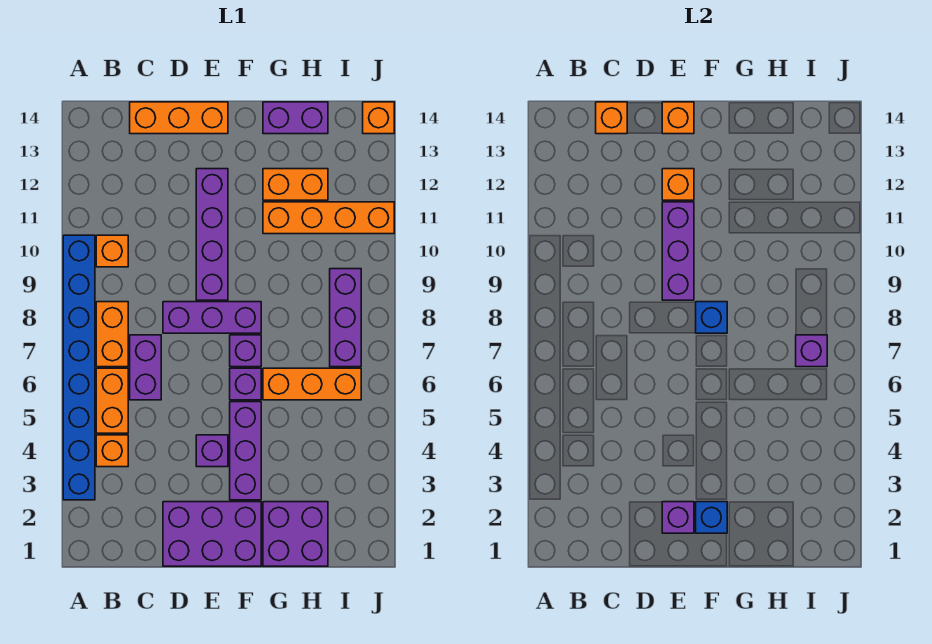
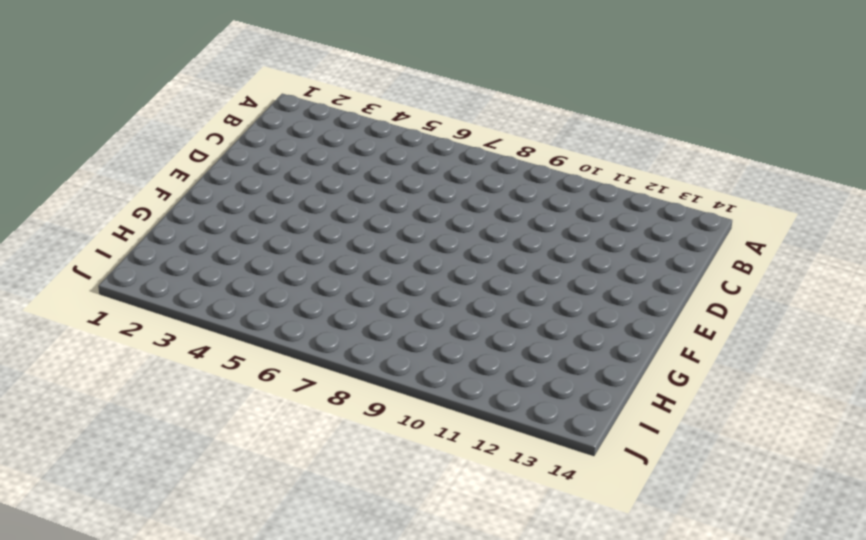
none -> blue brick A3:A10 level 1
none -> orange brick B4 level 1
none -> orange brick B5:B6 level 1

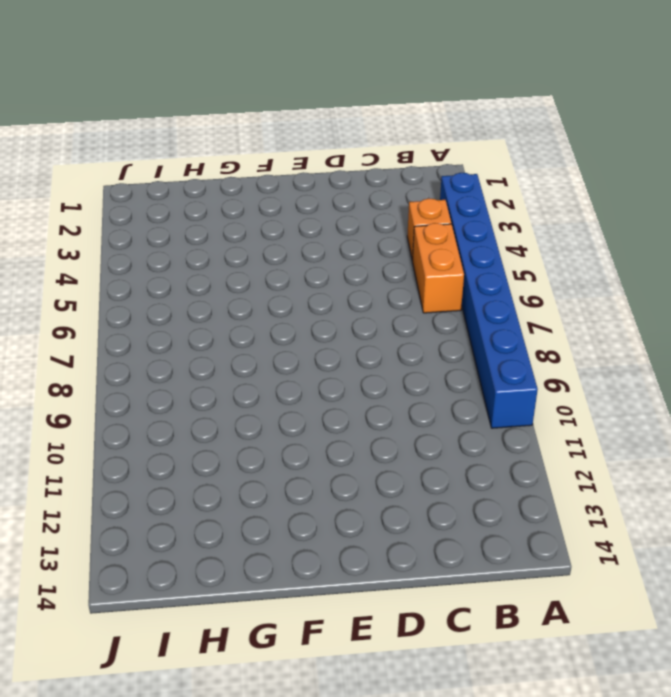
none -> orange brick B7:B8 level 1
none -> orange brick B10 level 1
none -> purple brick C6:C7 level 1

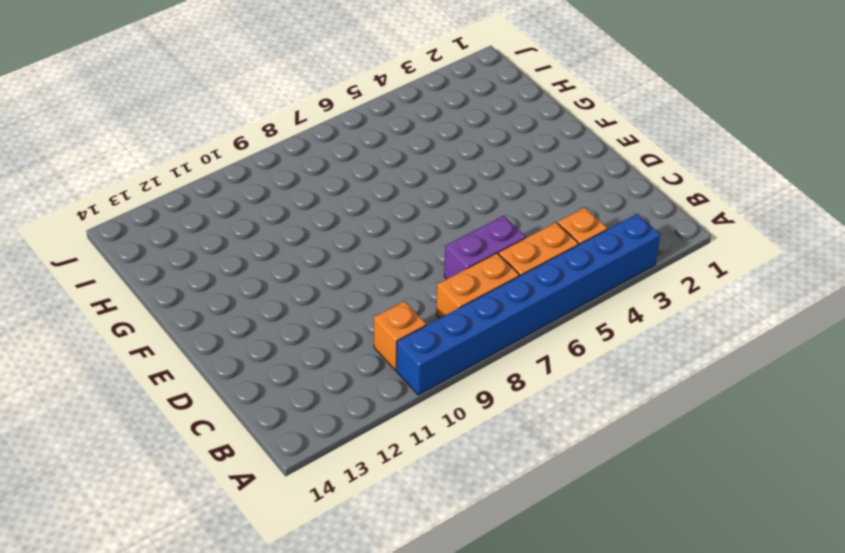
none -> orange brick C14:E14 level 1
none -> purple brick D1:F2 level 1
none -> purple brick D8:F8 level 1

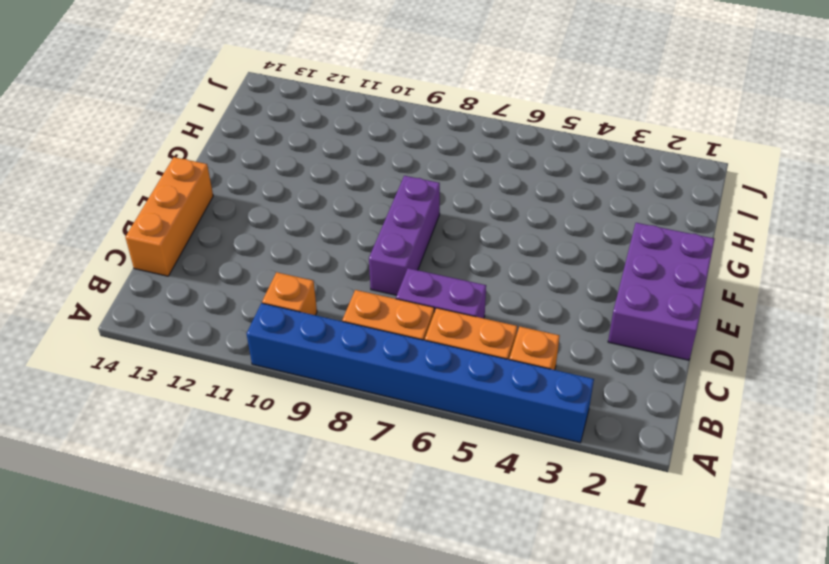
none -> purple brick E4 level 1
none -> purple brick E9:E12 level 1
none -> purple brick F3:F5 level 1

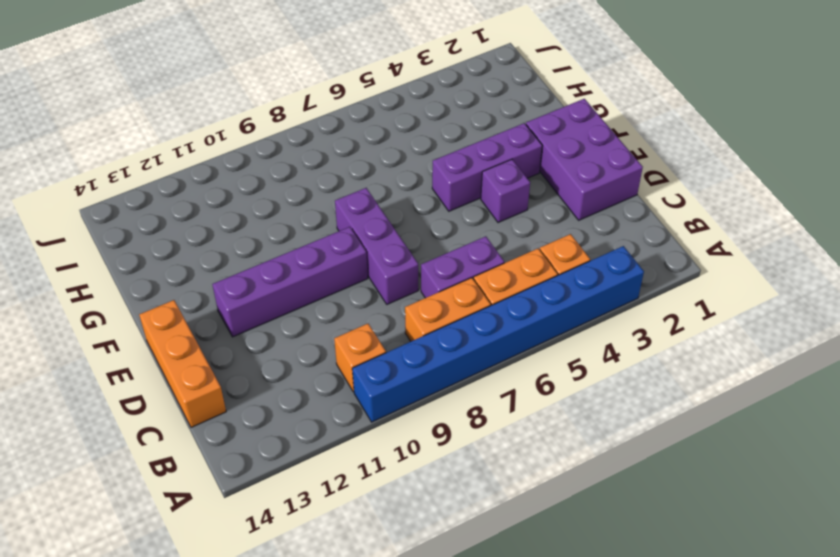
none -> purple brick F6 level 1
none -> purple brick F7 level 1
none -> purple brick G1:H2 level 1

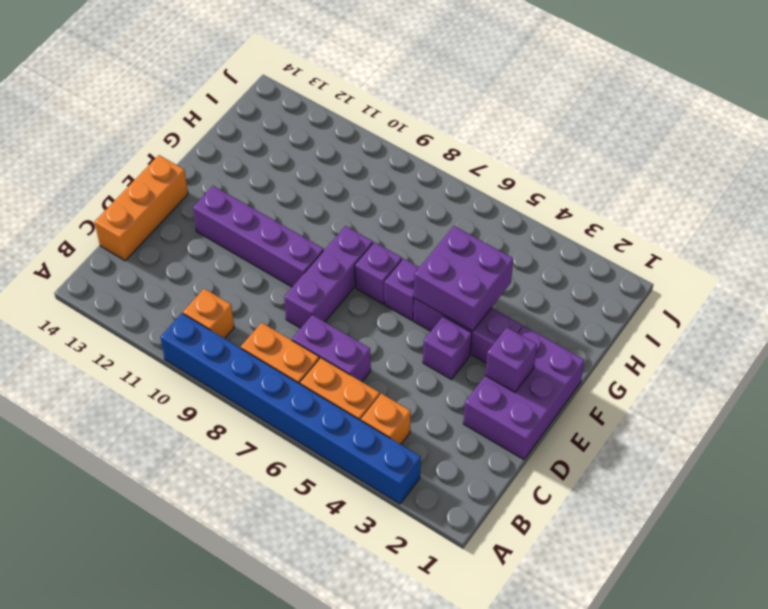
purple brick F4:G5 level 2 -> purple brick G1:H2 level 1
none -> orange brick G6:I6 level 1
none -> orange brick G11:J11 level 1
none -> orange brick G12:H12 level 1

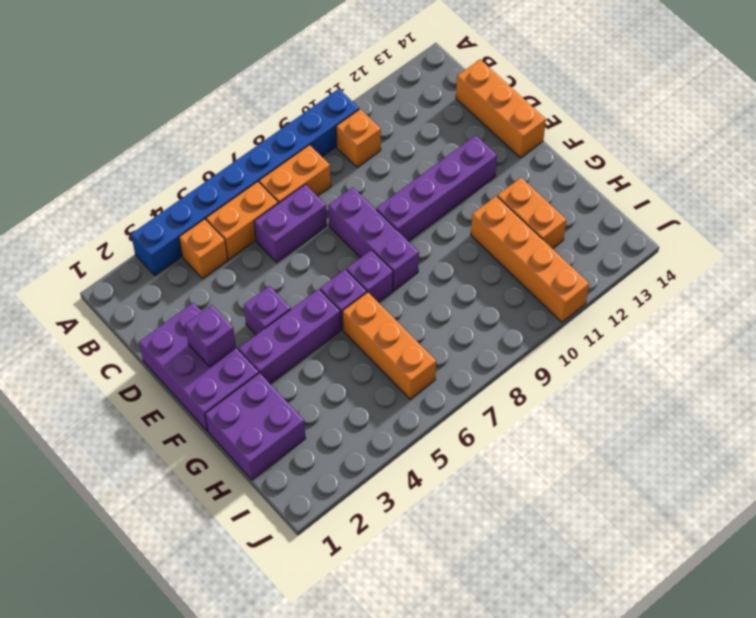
none -> purple brick G14:H14 level 1
none -> purple brick I7:I9 level 1
none -> orange brick J14 level 1

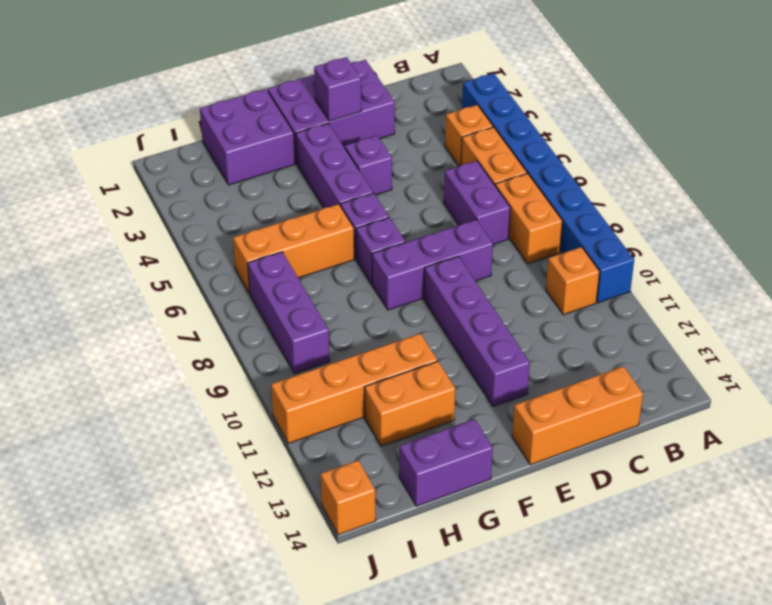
none -> orange brick C14 level 2
none -> purple brick E9:E11 level 2
none -> orange brick E12 level 2

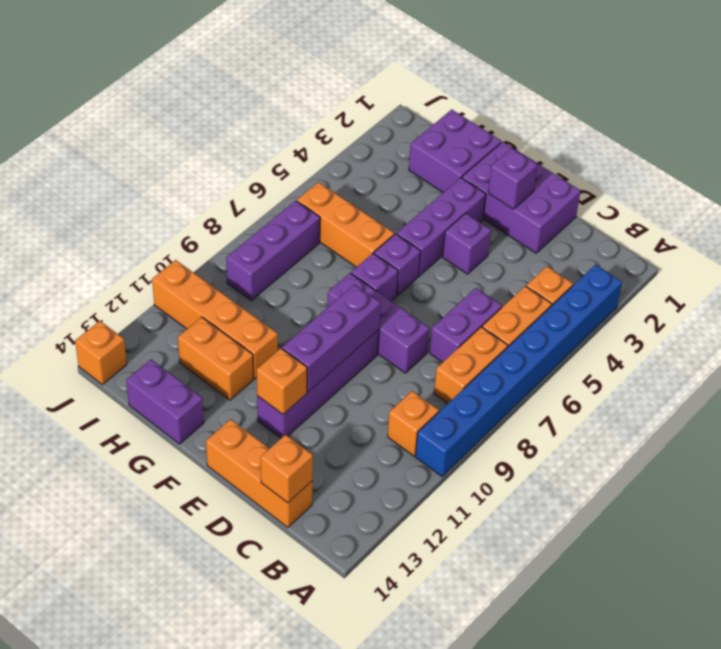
none -> orange brick E14 level 2
none -> blue brick F2 level 2
none -> blue brick F8 level 2

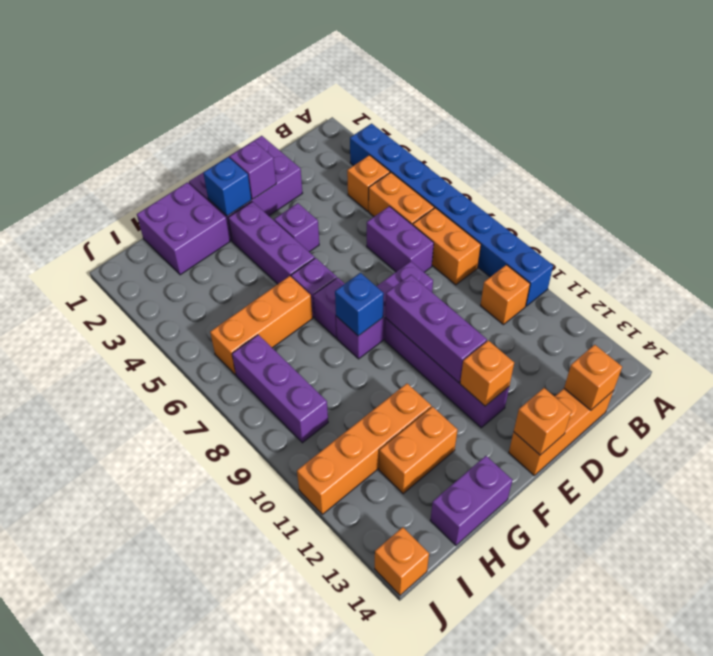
none -> purple brick I7 level 2

